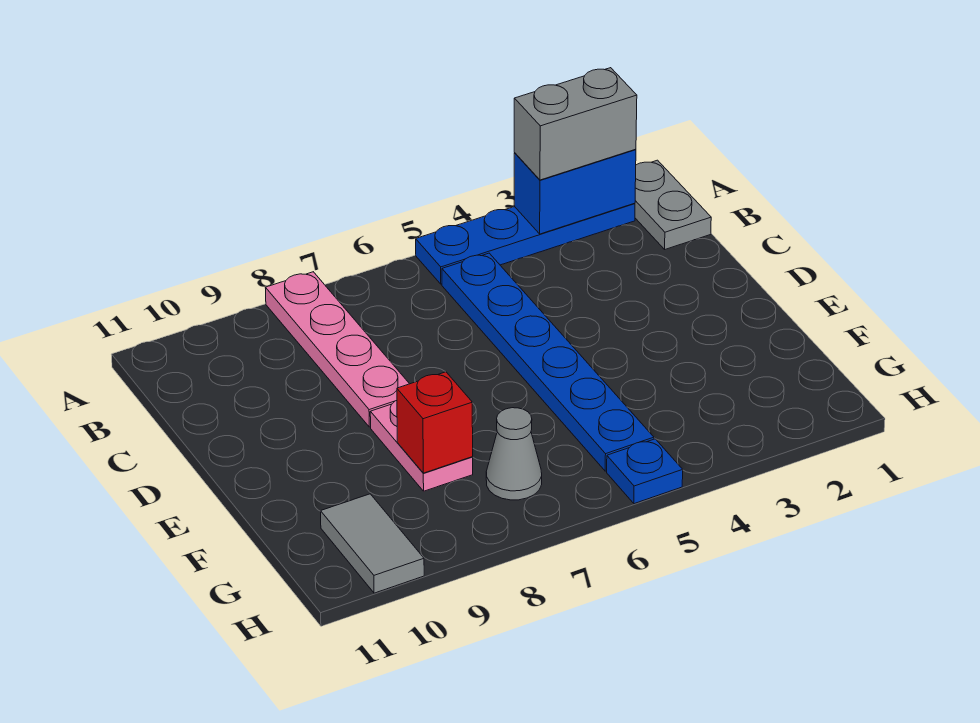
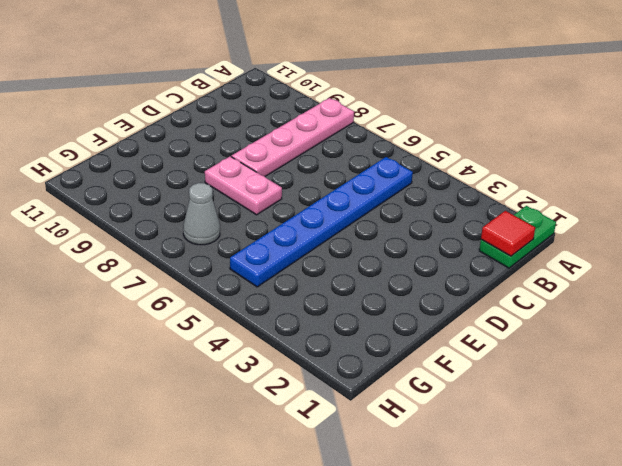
green plate A1:B1 level 1 -> grey plate A1:B1 level 1
red tile B1 level 2 -> none
pink plate E7:E8 level 1 -> pink plate E8:F8 level 1
none -> blue plate A2:A5 level 1
none -> grey tile G10:H10 level 1

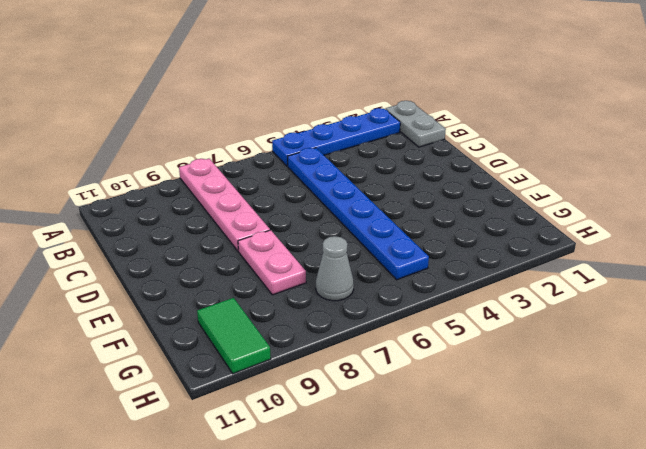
green tile G10:H10 level 1 -> grey tile G10:H10 level 1
none -> blue plate H5 level 1
none -> blue brick A2:A3 level 2

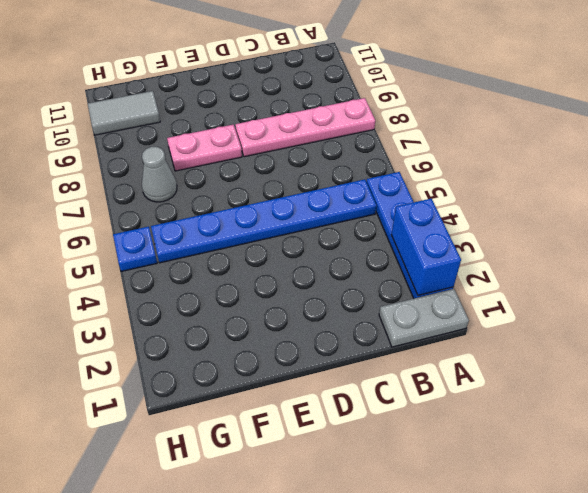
none -> red brick F8 level 2
none -> grey brick A2:A3 level 3

